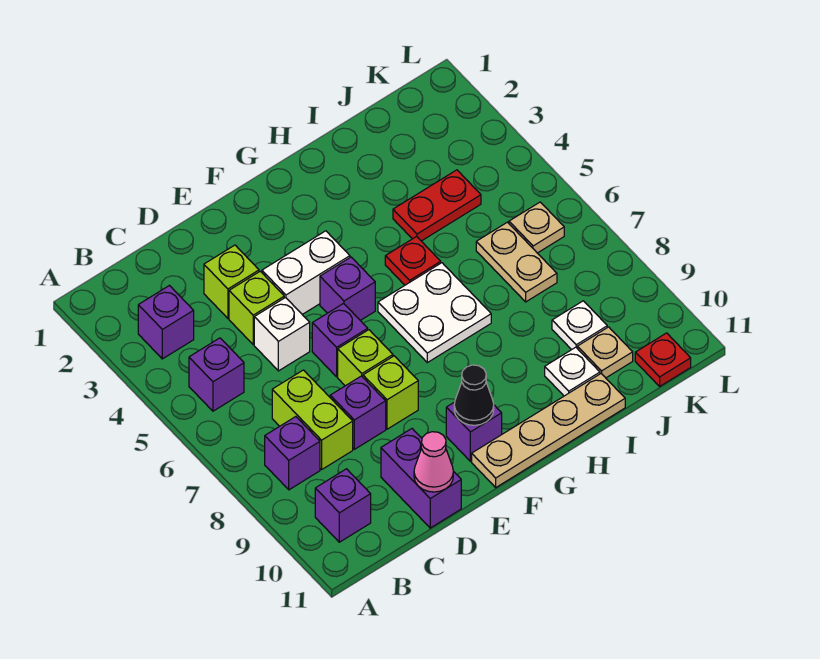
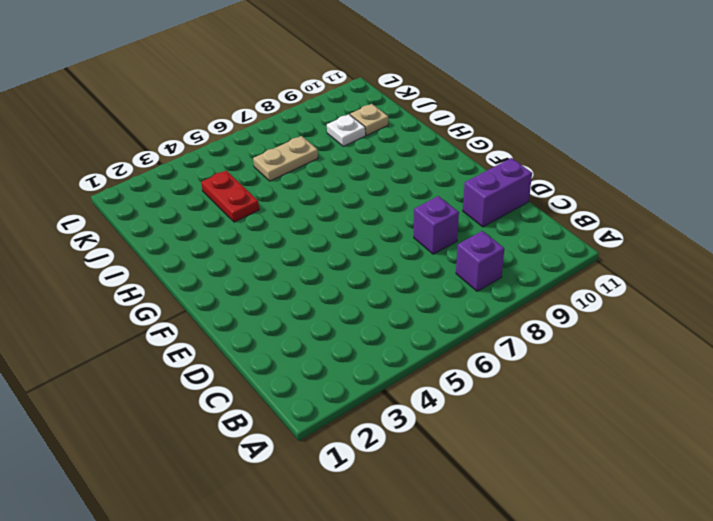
none -> purple brick B3 level 1
none -> purple brick B5 level 1
none -> purple brick B10 level 1

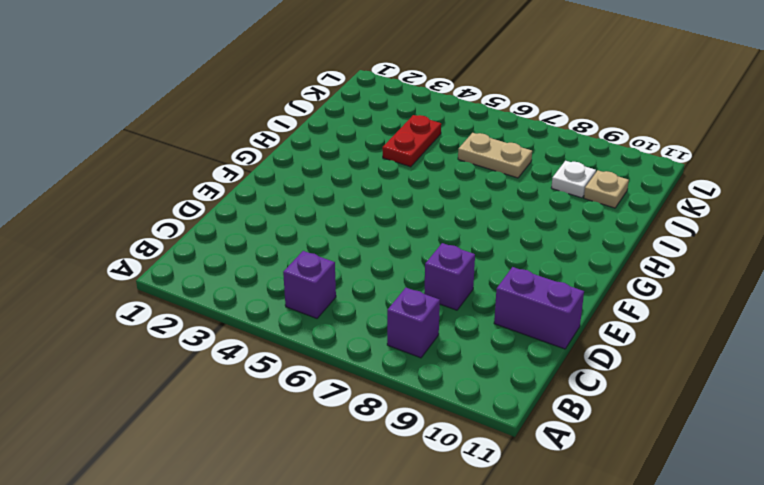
none -> purple brick B3 level 1
none -> purple brick B10 level 1
none -> lime brick C7:C8 level 1

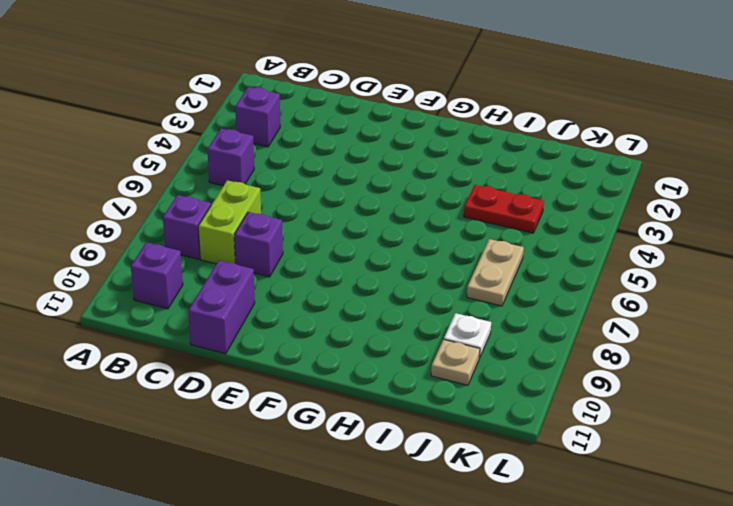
none -> lime brick D3 level 1
none -> lime brick D4 level 1
none -> white brick D5 level 1

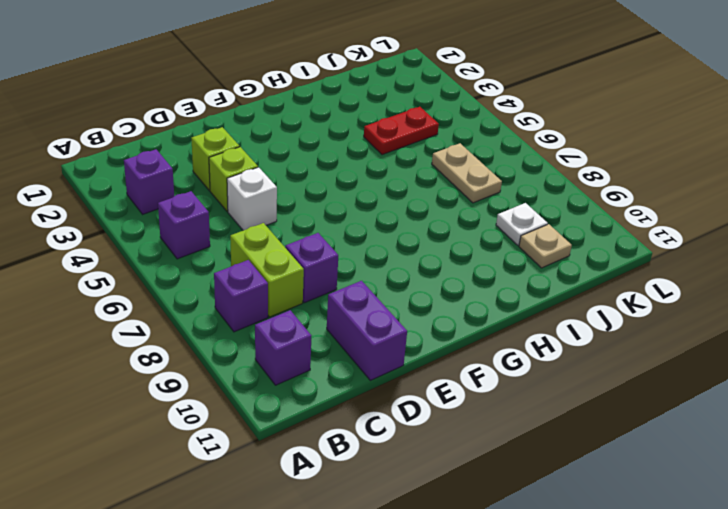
none -> white brick E4:F4 level 1
none -> purple brick E6 level 1
none -> lime brick E7 level 1

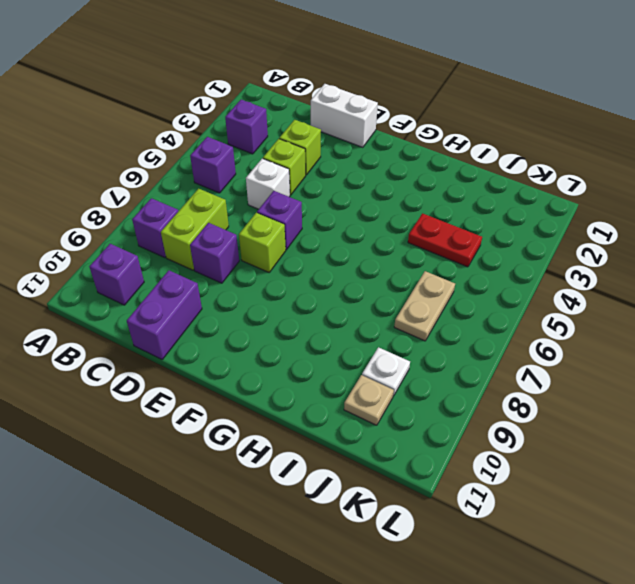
white brick D1:E1 level 1 -> white brick E4:F4 level 1
none -> lime brick E8 level 1
none -> purple brick F5 level 1
none -> purple brick F10 level 1

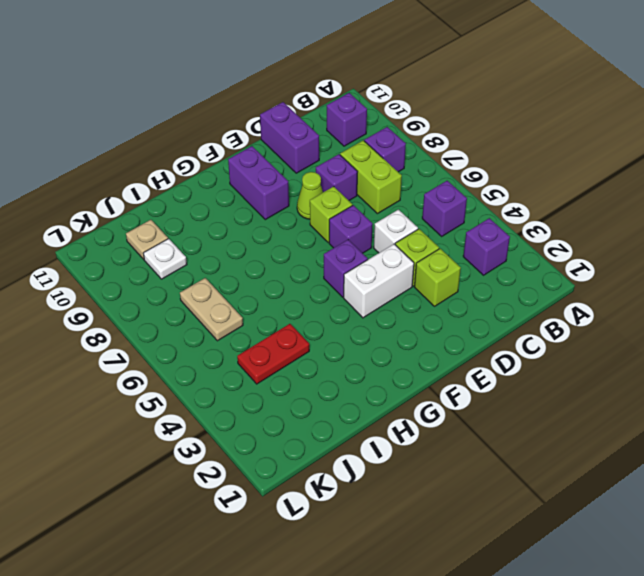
lime cone E8 level 1 -> lime brick E8 level 1
purple brick F9:F10 level 1 -> purple brick F10 level 1
none -> tan plate F11:I11 level 1
none -> white plate G6:H7 level 1
none -> red plate H5 level 1

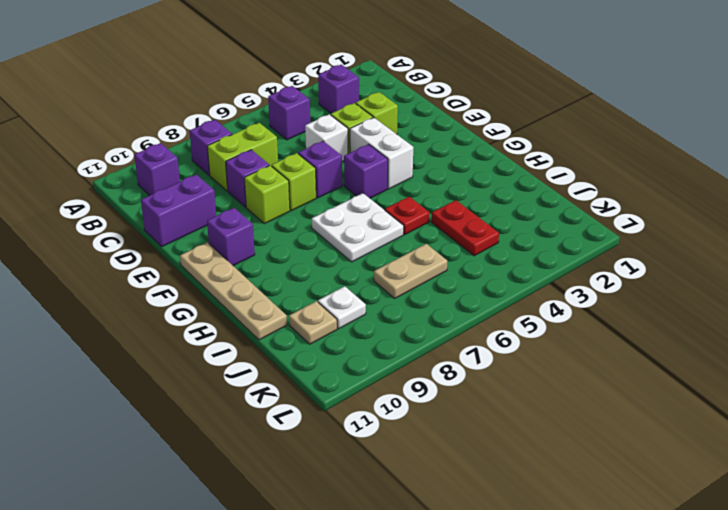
none -> white plate I10 level 1
none -> tan plate K6 level 1
none -> red plate K11 level 1

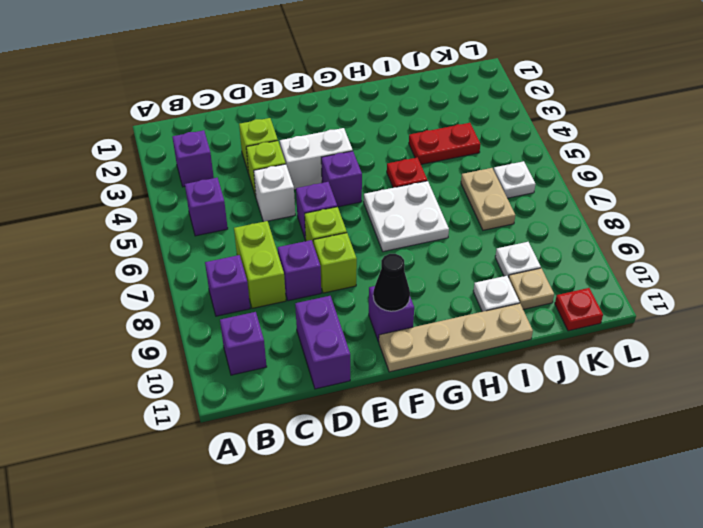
white plate K6 level 1 -> tan plate K6 level 1
none -> pink cone D11 level 2

